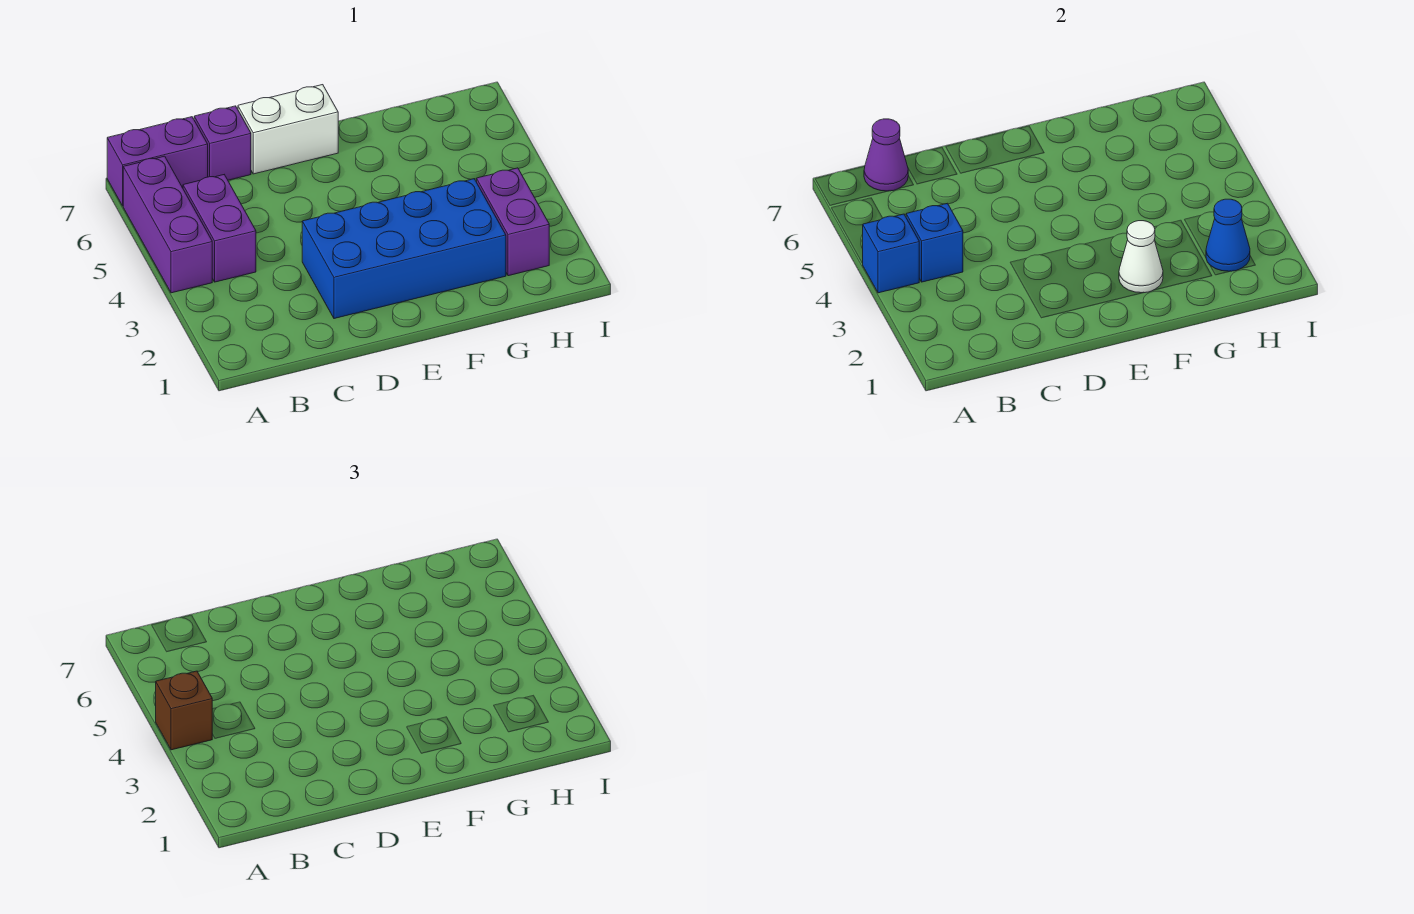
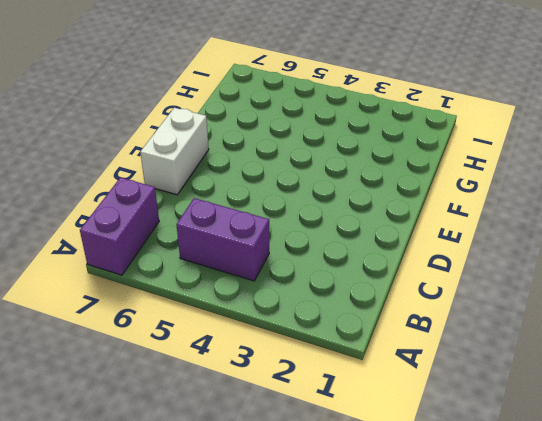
none -> purple brick A4:A6 level 1
none -> purple brick C7 level 1
none -> blue brick D2:G3 level 1

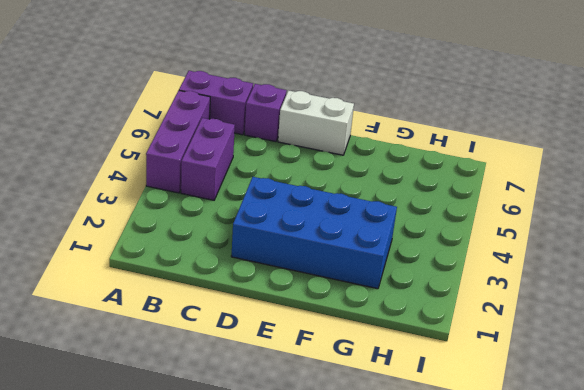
none -> purple brick H2:H3 level 1
none -> blue brick A4 level 2
none -> blue brick B4 level 2

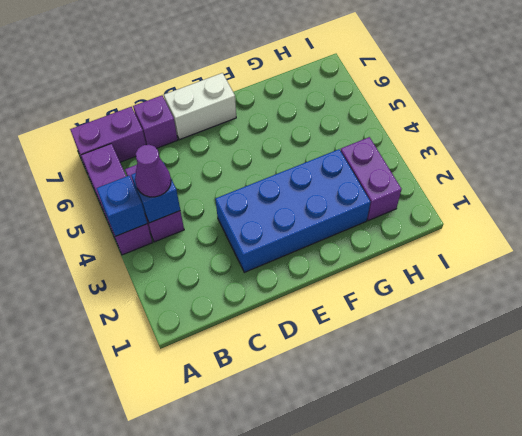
purple cone B4 level 3 -> purple cone B7 level 2
none -> white cone F2 level 2
none -> blue cone H2 level 2
none -> brown brick A4 level 3

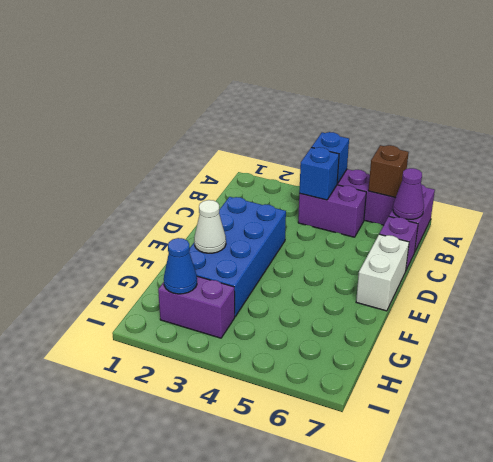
brown brick A6 level 2 -> brown brick A4 level 3

